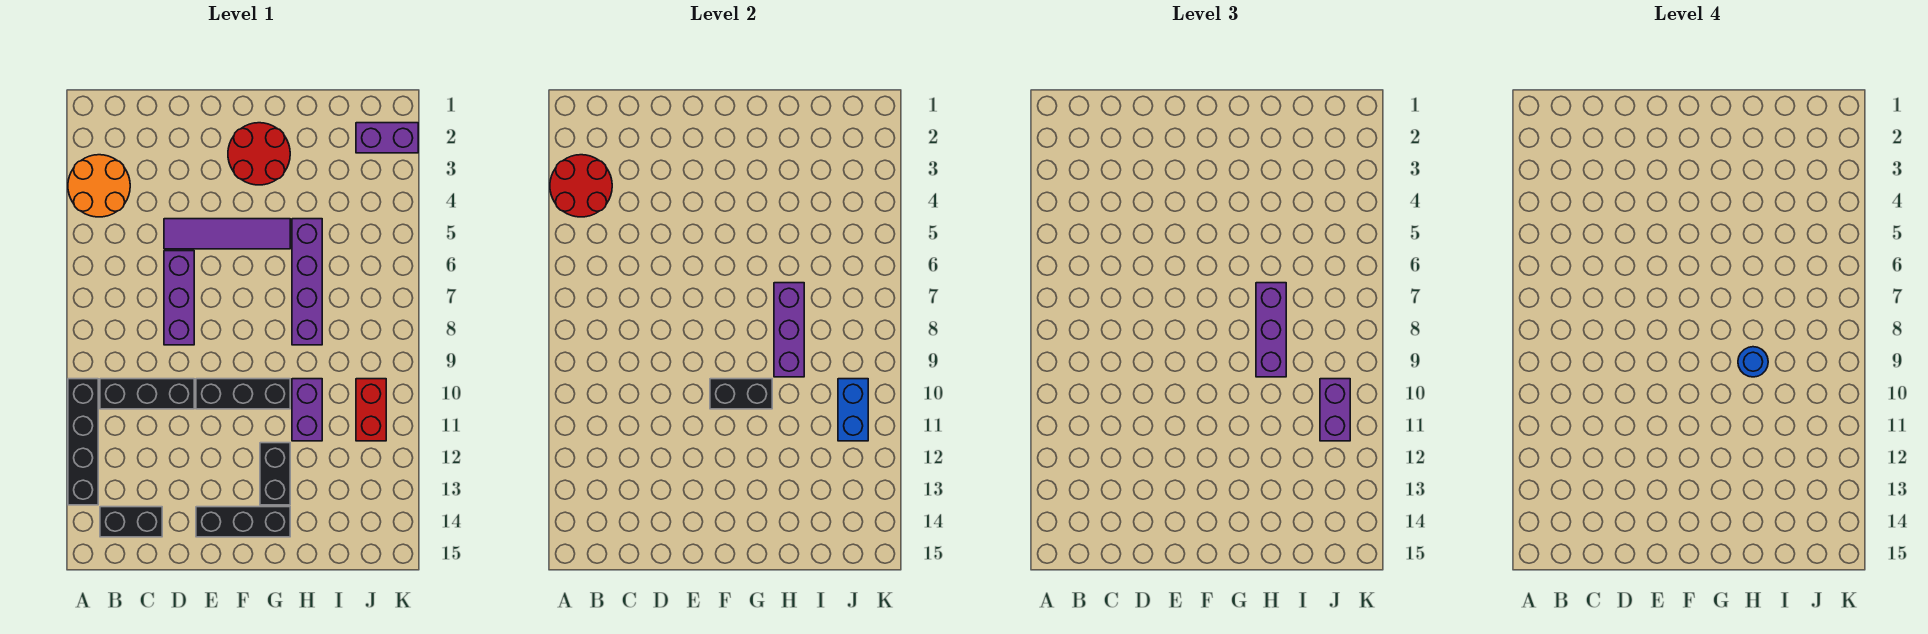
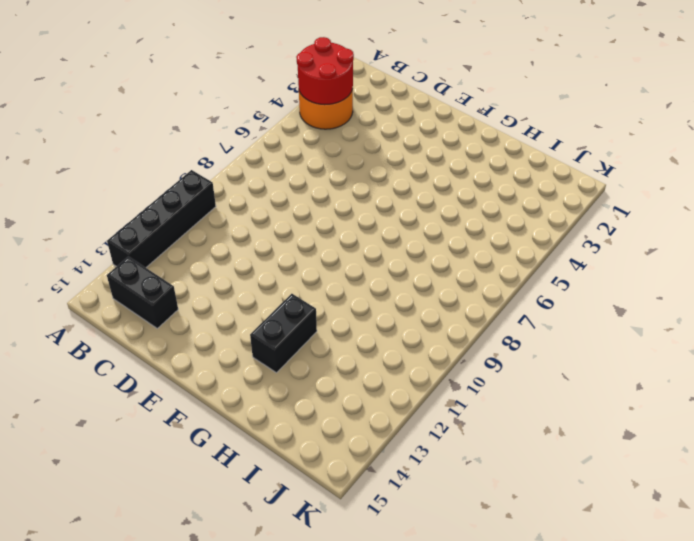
none -> black brick B10:D10 level 1
none -> purple tile D5:G5 level 1
none -> purple brick D6:D8 level 1

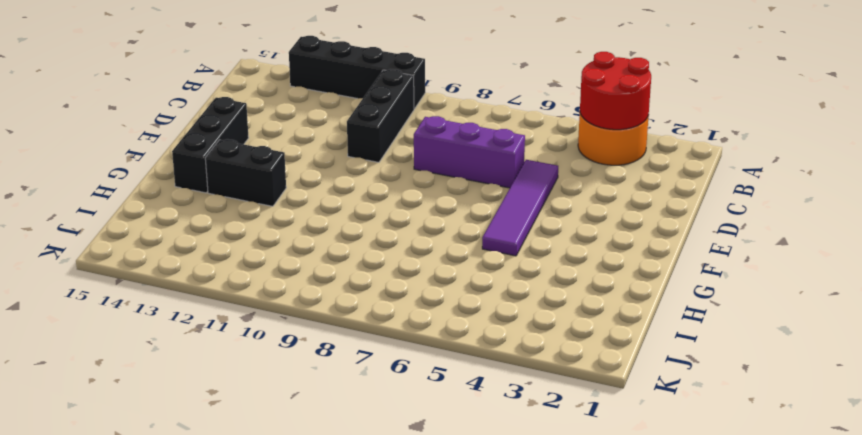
none -> black brick B14:C14 level 1
none -> black brick E10:G10 level 1
none -> red round brick F2:G3 level 1

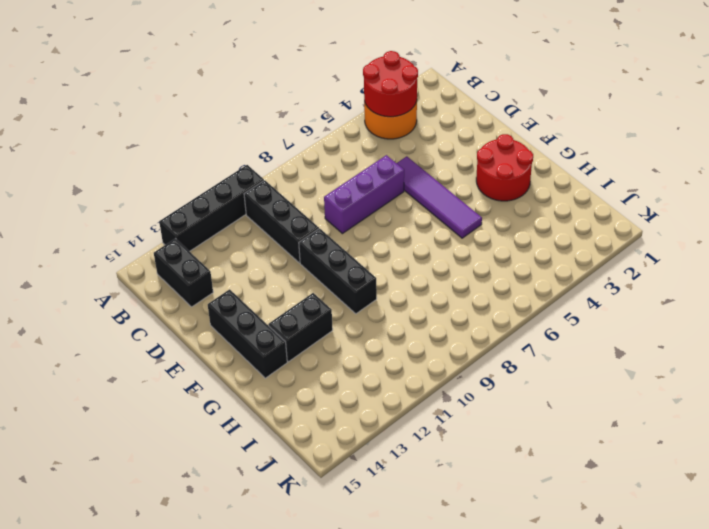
none -> purple brick H5:H8 level 1
none -> purple brick H10:H11 level 1
none -> purple brick J2:K2 level 1

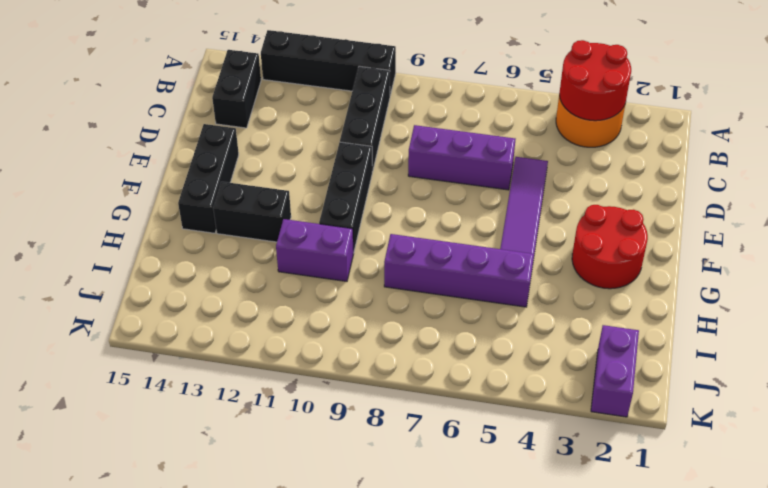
none -> red brick J10:J11 level 1
none -> black brick F10:G10 level 2
none -> purple brick H7:H9 level 2

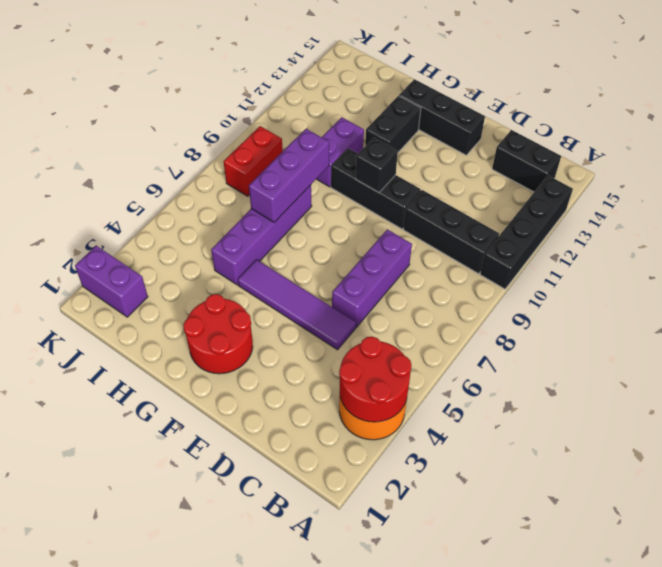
black brick F10 level 2 -> black brick F10:G10 level 2
red brick J8:J9 level 1 -> red brick J10:J11 level 1
none -> blue brick J10:J11 level 2
none -> purple brick H7:H9 level 3
none -> purple brick J10:J11 level 3

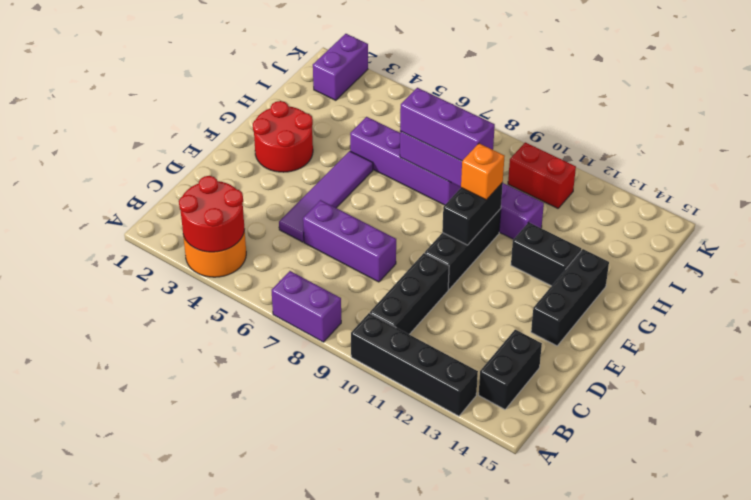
purple brick A7:A8 level 1 -> purple brick J10:J11 level 3
orange brick G10 level 3 -> none
none -> blue brick J10:J11 level 2
none -> blue round brick H9 level 4

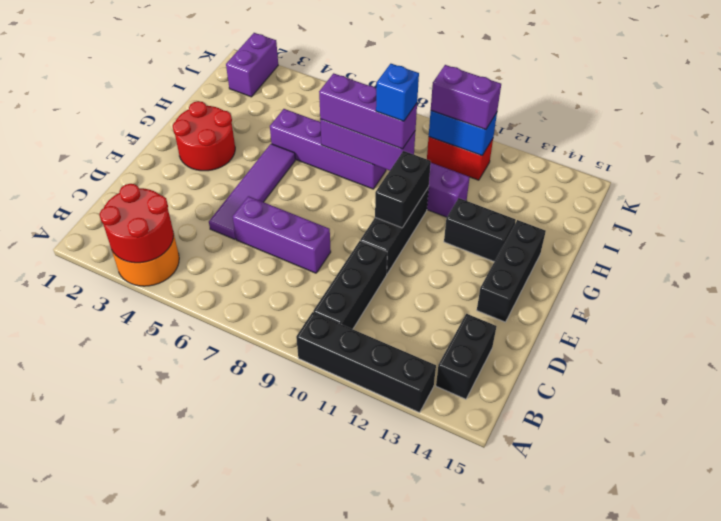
blue brick H9 level 4 -> blue round brick H9 level 4

